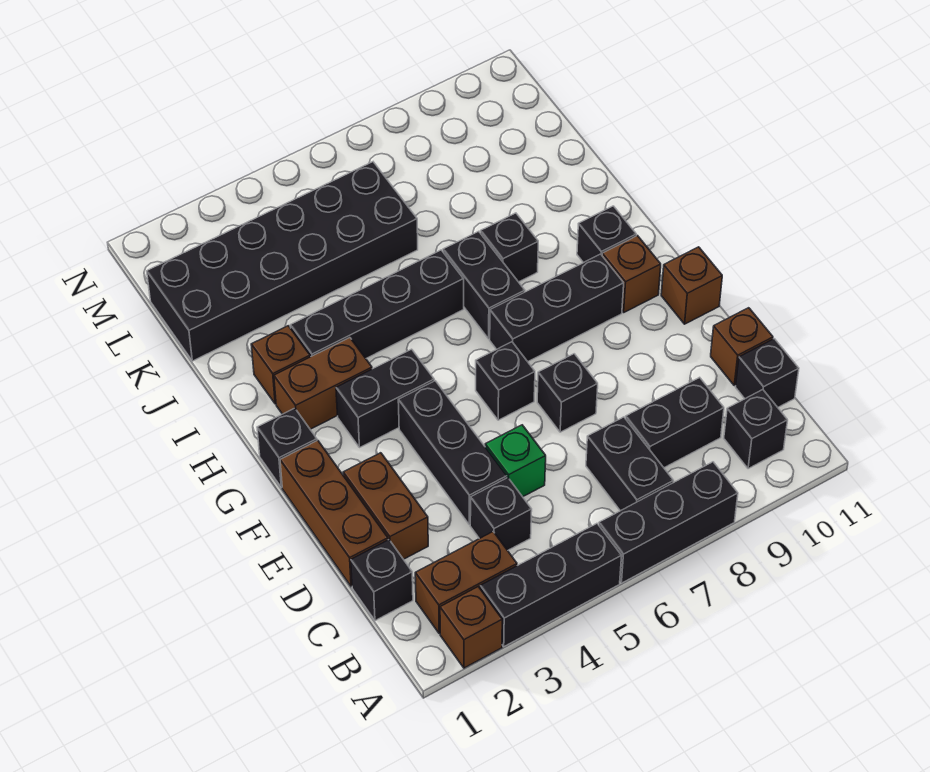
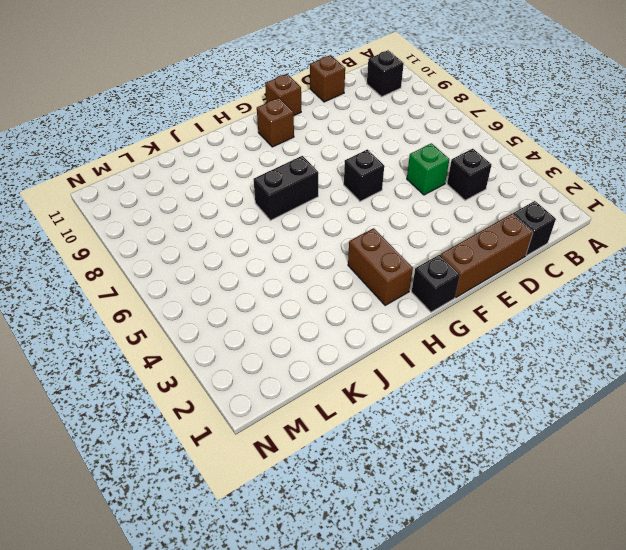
none -> brown brick A2 level 1
none -> black brick A3:A5 level 1
none -> black brick A6:A8 level 1

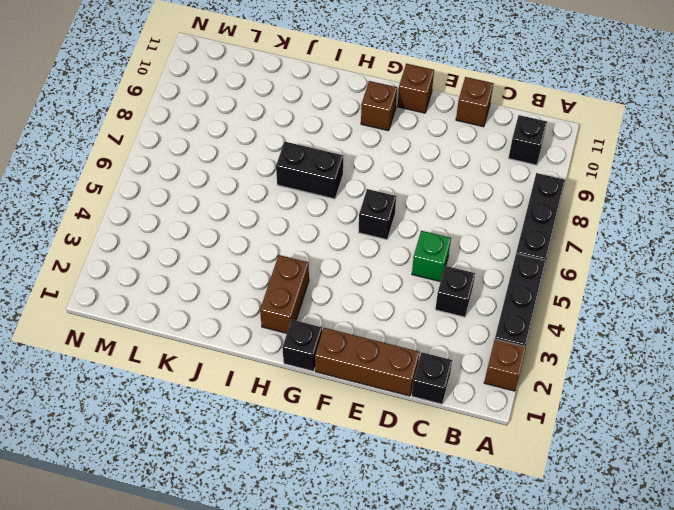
none -> brown brick B2:B3 level 1
none -> black brick B7:C7 level 1
none -> black brick C8:C9 level 1

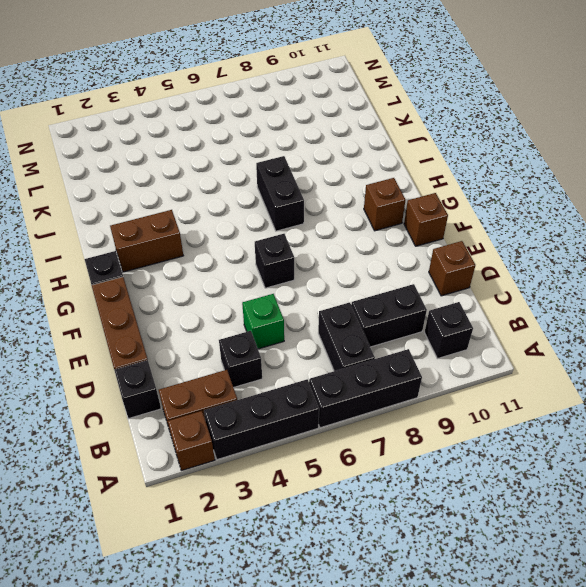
none -> black brick C11 level 1
none -> brown brick D2:E2 level 1
none -> black brick D4:F4 level 1

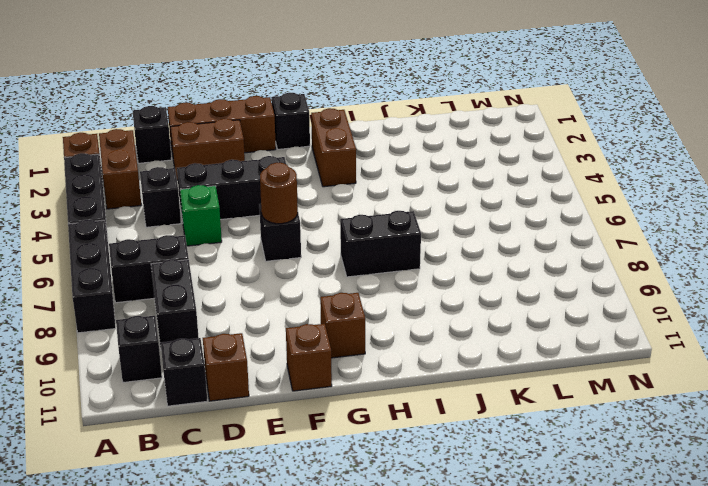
brown round brick F6 level 2 -> none
none -> black brick E7 level 1
none -> black brick G3:G4 level 1
none -> black brick G7:G9 level 1

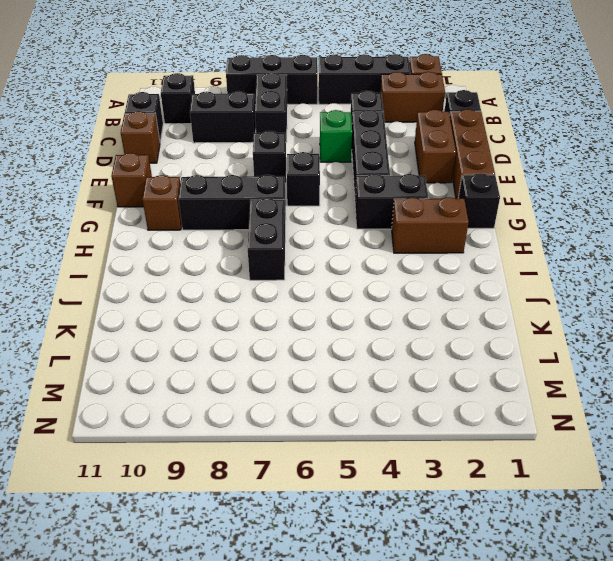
none -> black brick H10 level 1
none -> brown brick I2 level 1
none -> black brick I3:I6 level 1

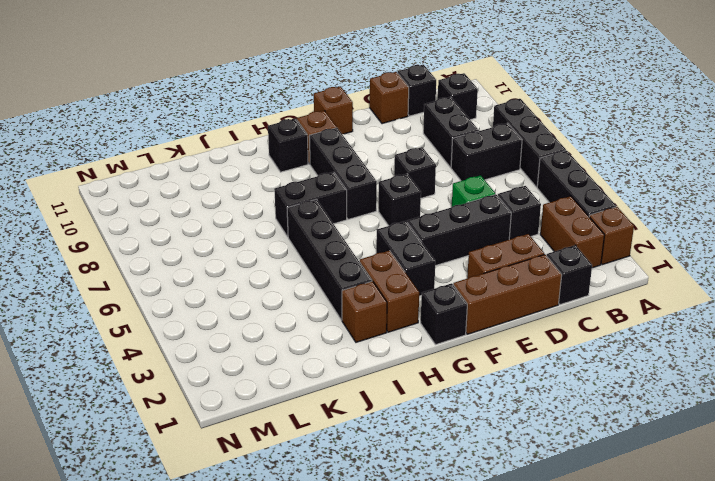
none -> black brick I8 level 1
none -> black brick K1:L6 level 1

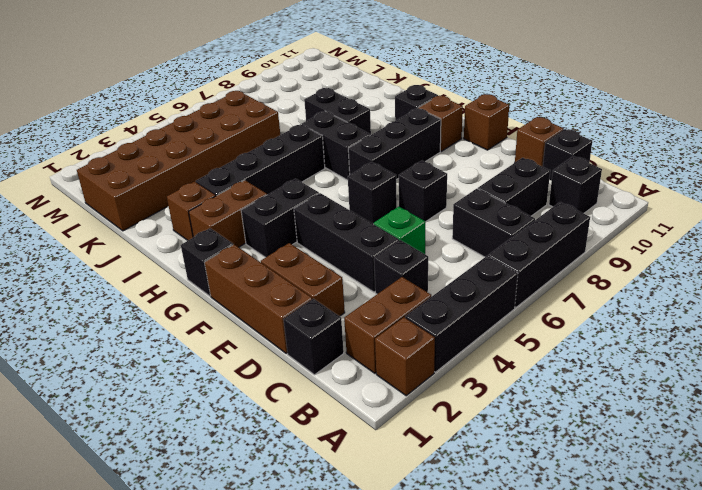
black brick I8:J8 level 1 -> black brick I8 level 1
brown brick K1:L6 level 1 -> black brick K1:L6 level 1

